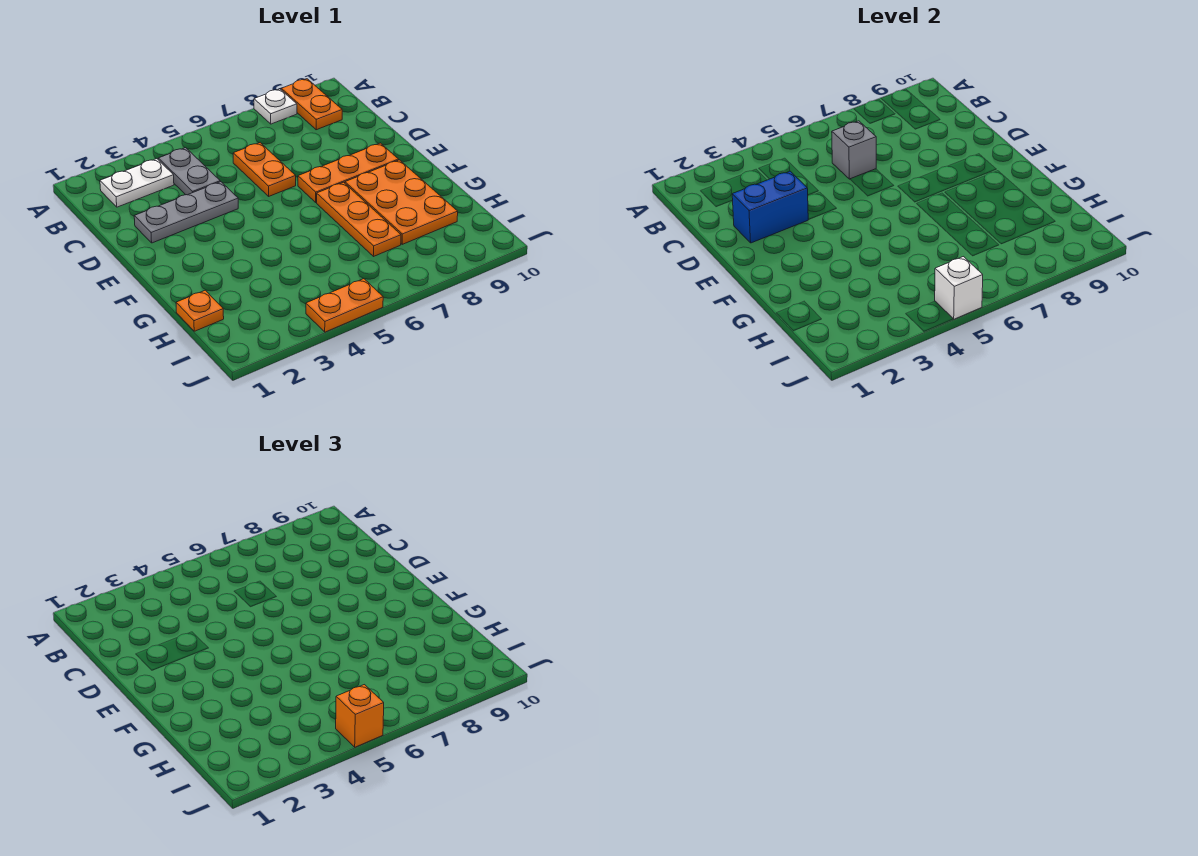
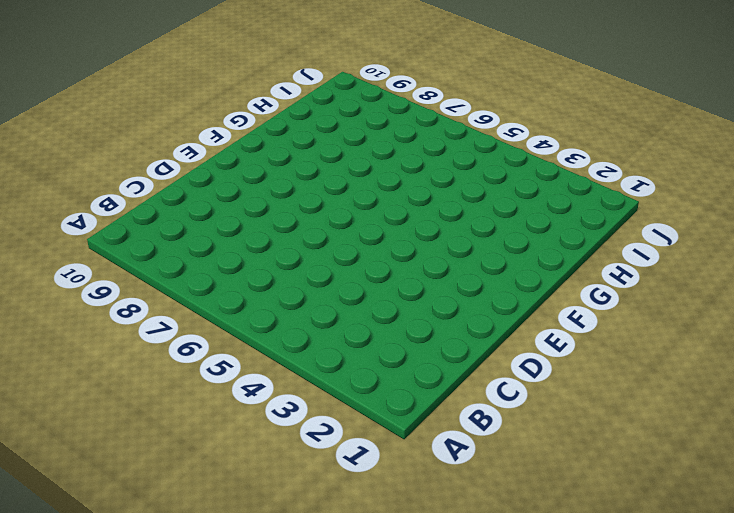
none -> white plate A8 level 1
none -> orange plate A9:B9 level 1
none -> white plate B2:B3 level 1

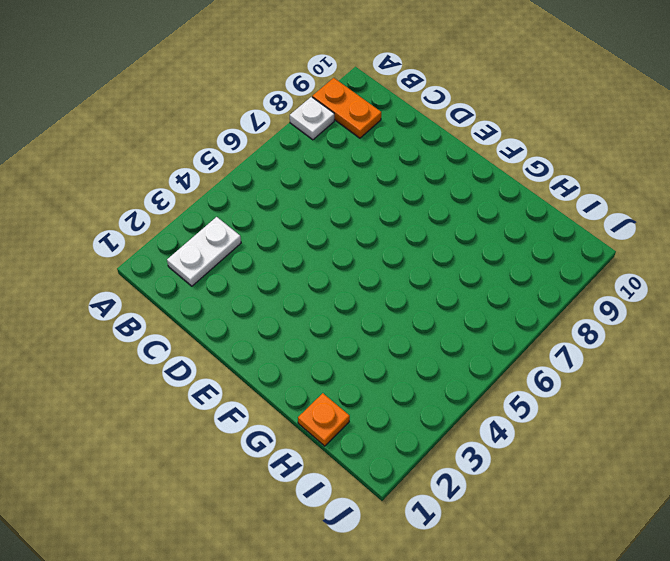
none -> grey plate B4:C4 level 1
none -> orange plate C6:D6 level 1
none -> grey plate D2:D4 level 1

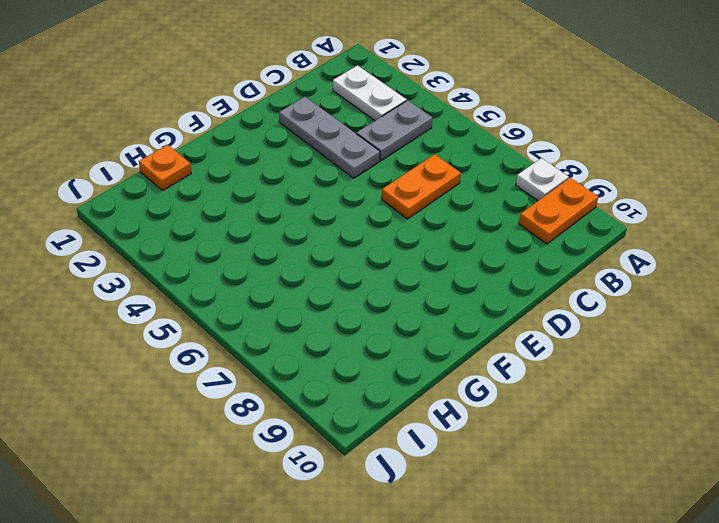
none -> orange plate E7:E9 level 1
none -> orange plate F7:H7 level 1
none -> orange plate F8:H9 level 1

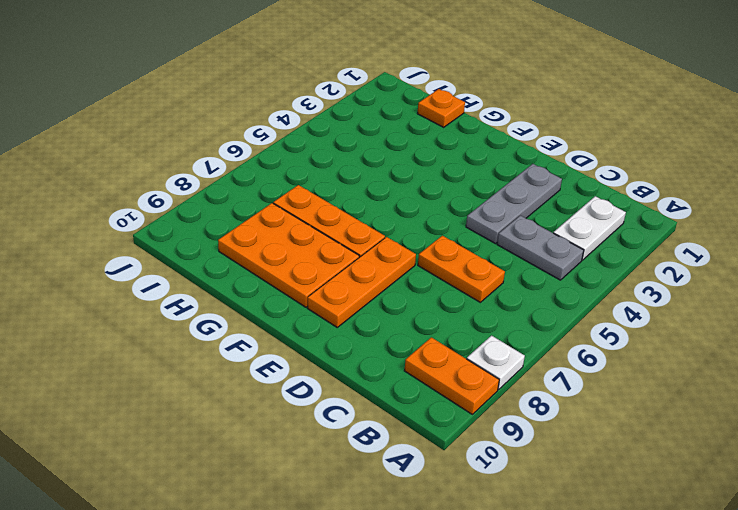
none -> orange plate J4:J5 level 1
none -> grey brick C6 level 2
none -> blue brick D2:D3 level 2

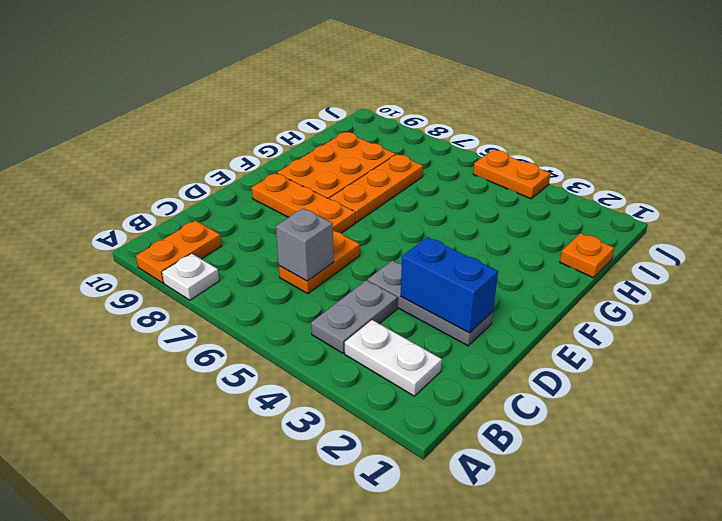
none -> white brick J5 level 2
none -> orange brick J5 level 3

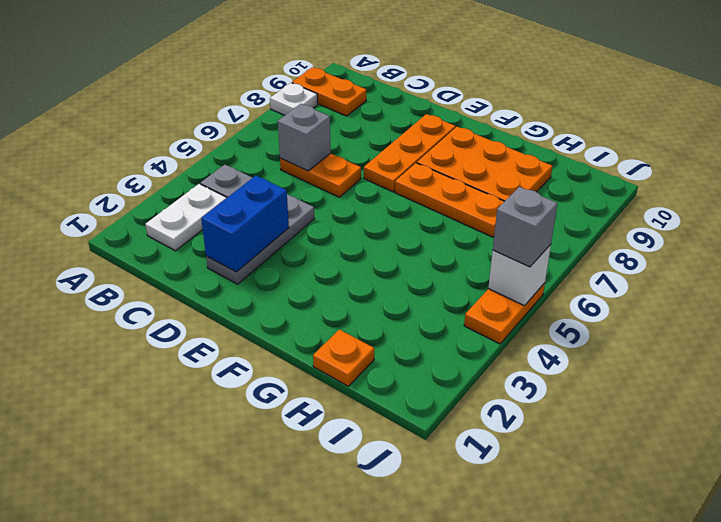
grey brick J5 level 3 -> orange brick J5 level 3

